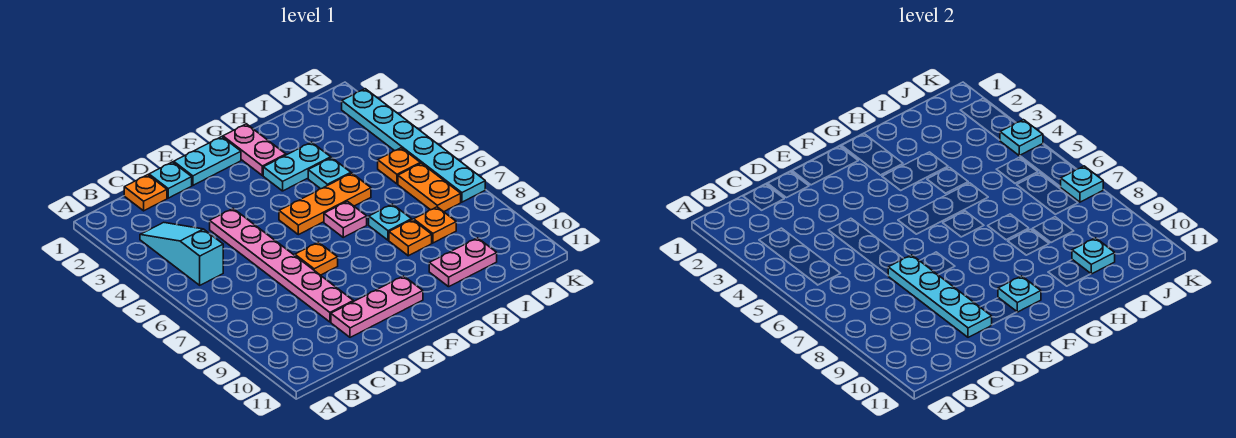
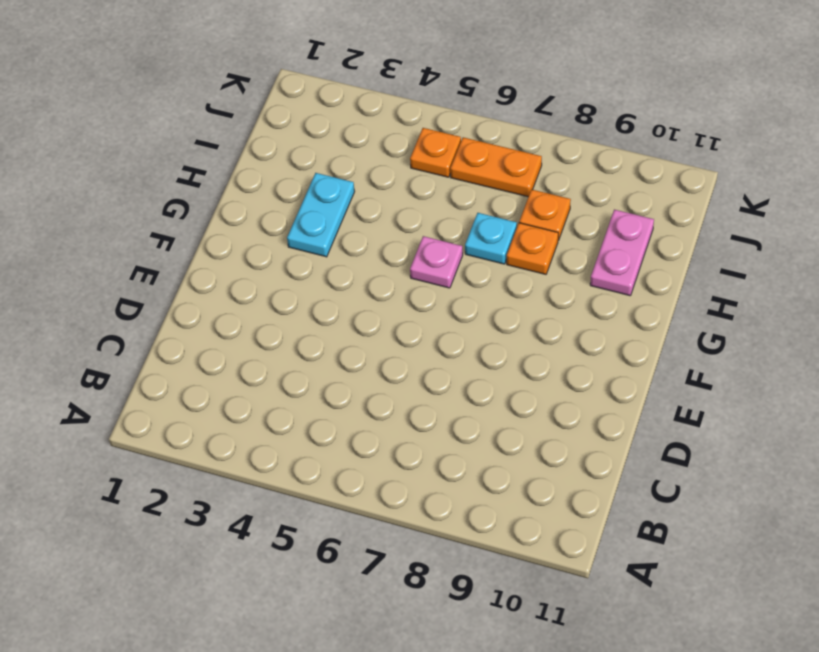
none -> cyan slope B3:B5 level 1 top 5
none -> orange plate C1 level 1
none -> cyan plate D1 level 1

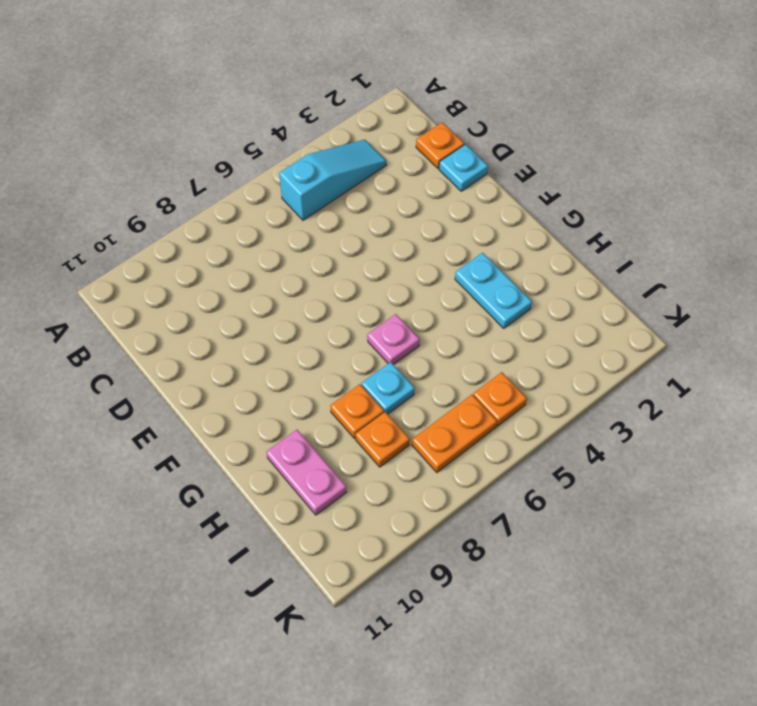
none -> pink plate D4:D9 level 1
none -> pink plate D10:F10 level 1
none -> cyan plate E1:F1 level 1

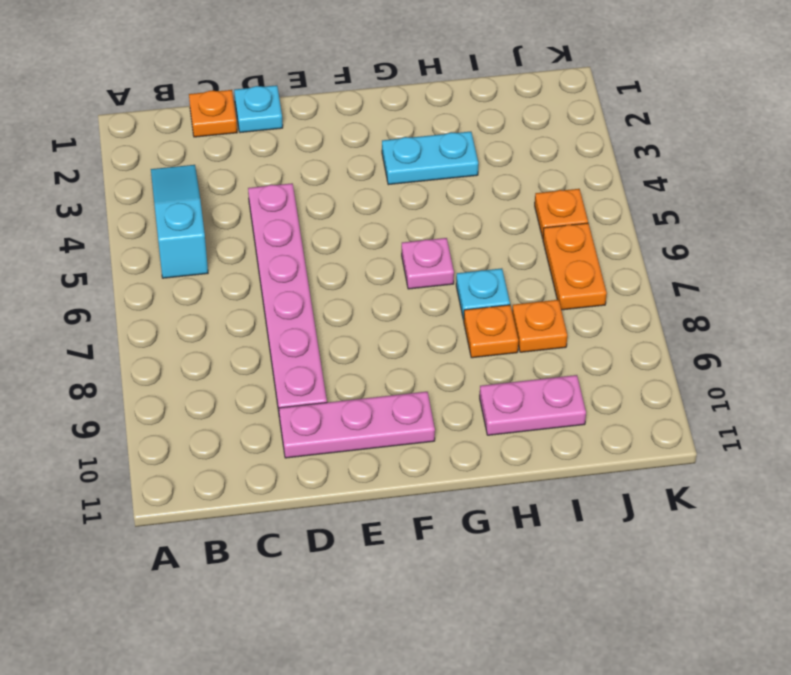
none -> cyan plate E1:F1 level 1
none -> orange plate E7 level 1
none -> orange plate F5:H5 level 1

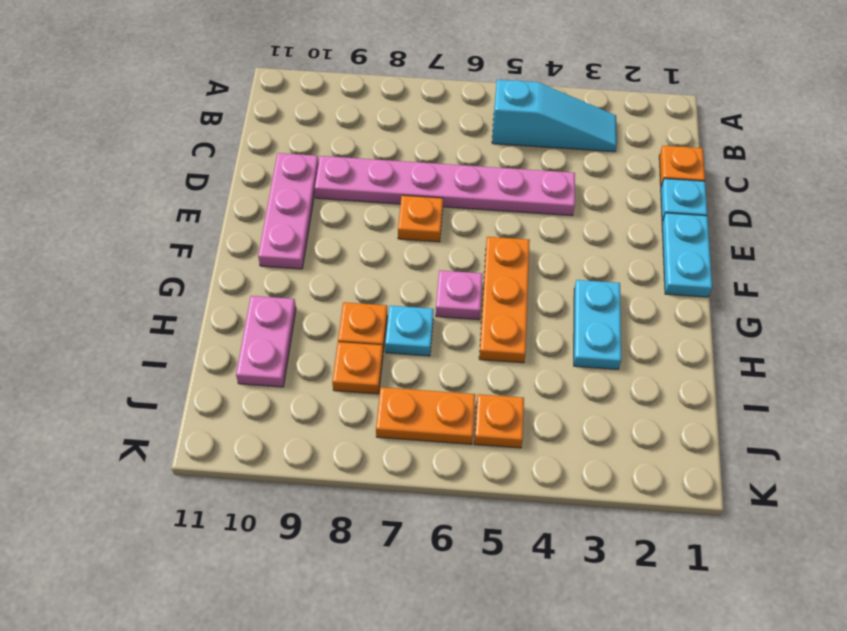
none -> pink plate G1:G2 level 1
none -> cyan plate H4 level 1
none -> cyan plate K2:K7 level 1

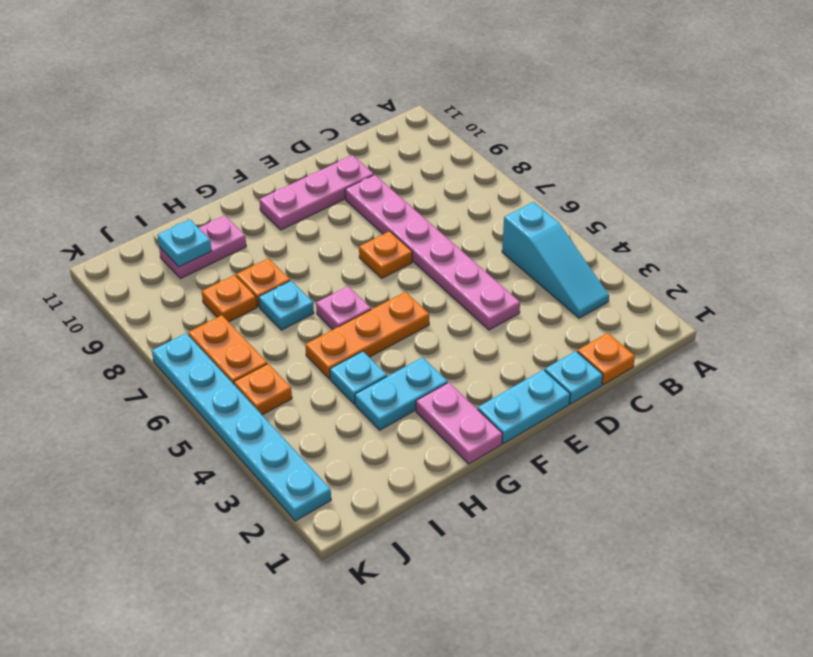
none -> cyan plate D7:D10 level 2
none -> cyan plate F10 level 2
none -> cyan plate K4 level 2

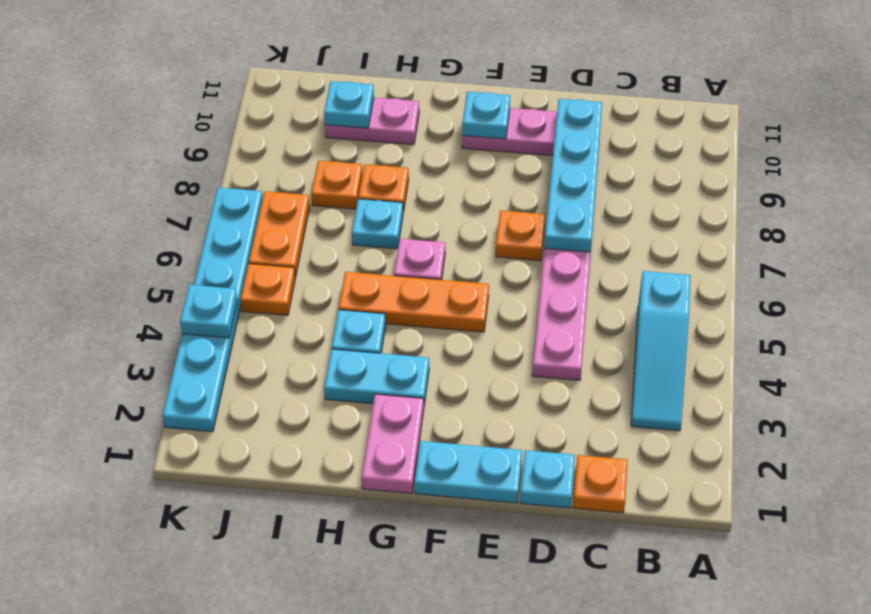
none -> cyan plate K7 level 2

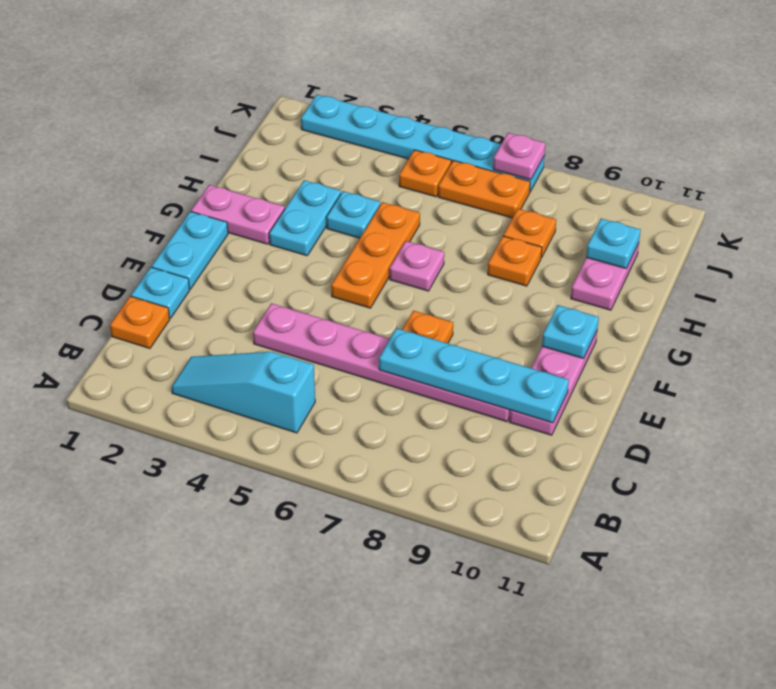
pink plate K7 level 2 -> cyan plate K7 level 2
none -> cyan plate H7 level 1
none -> cyan plate K4 level 2

